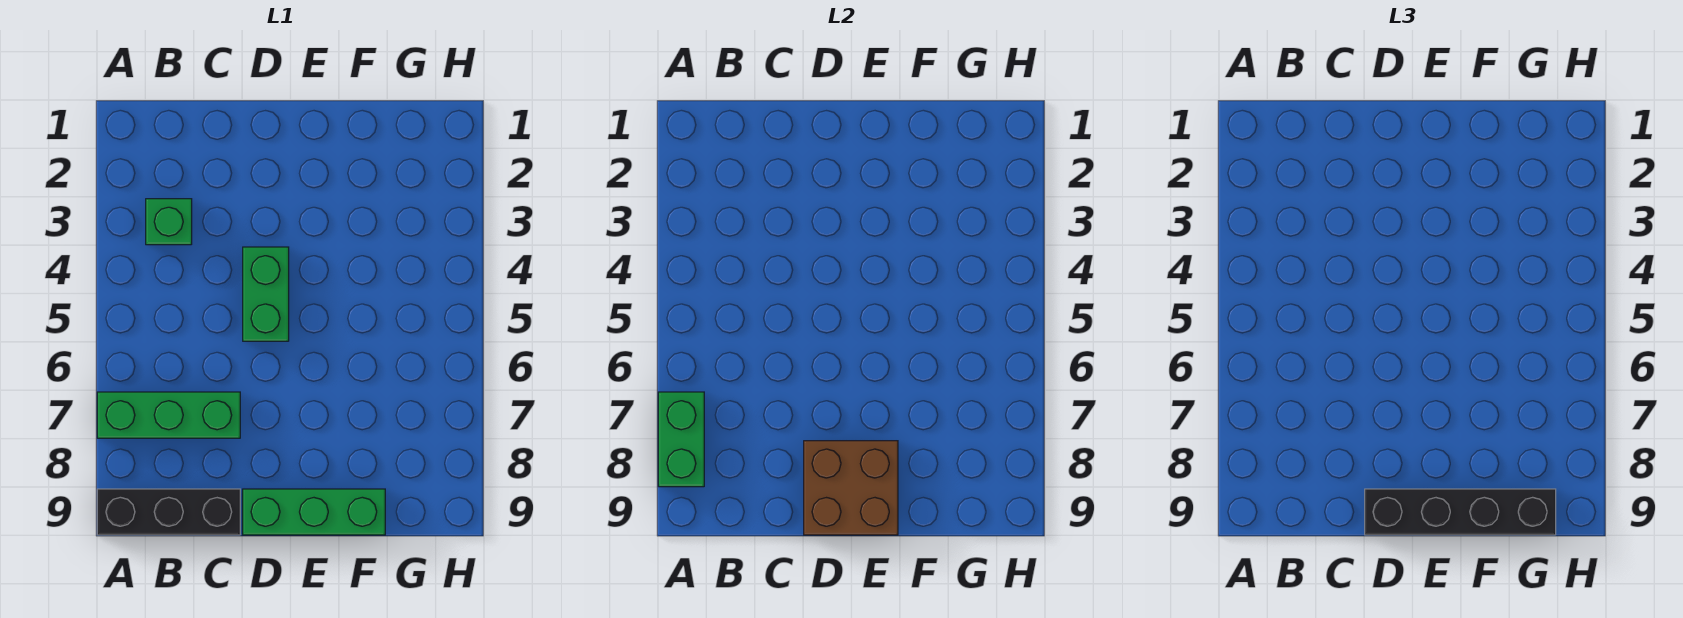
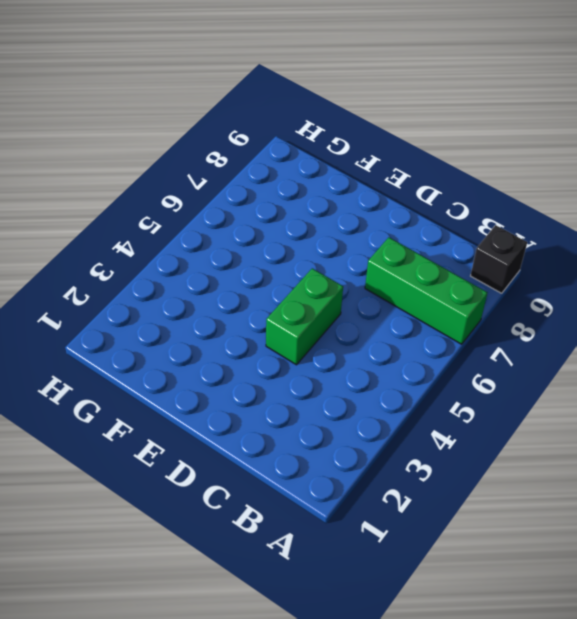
black brick A9 level 1 -> black brick A9:C9 level 1
none -> green brick B3 level 1
none -> green brick D9:F9 level 1

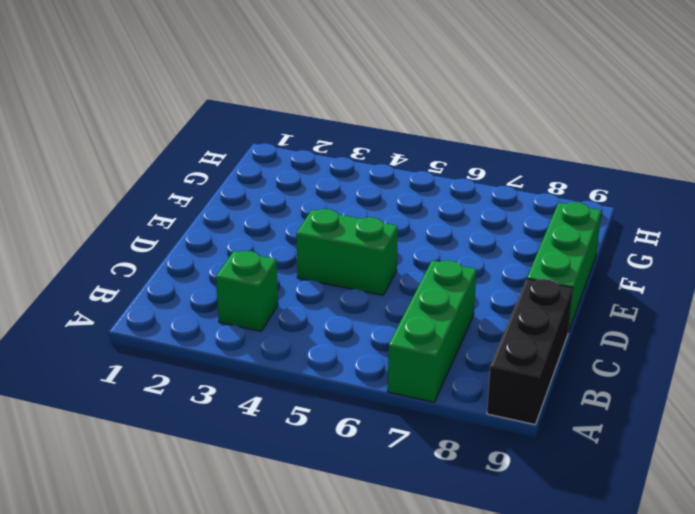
none -> green brick A7:A8 level 2
none -> brown brick D8:E9 level 2

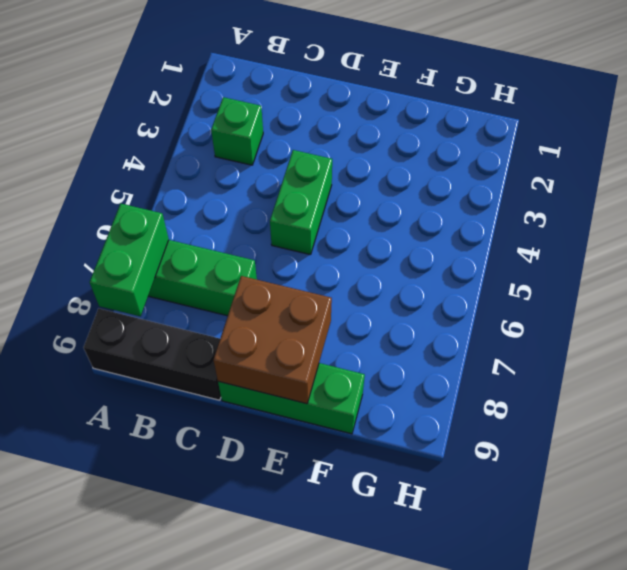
none -> black brick D9:G9 level 3

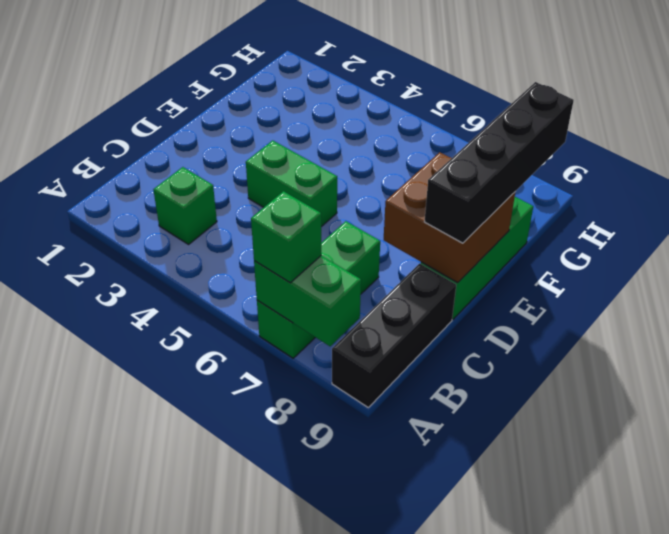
green brick A7 level 3 -> none

